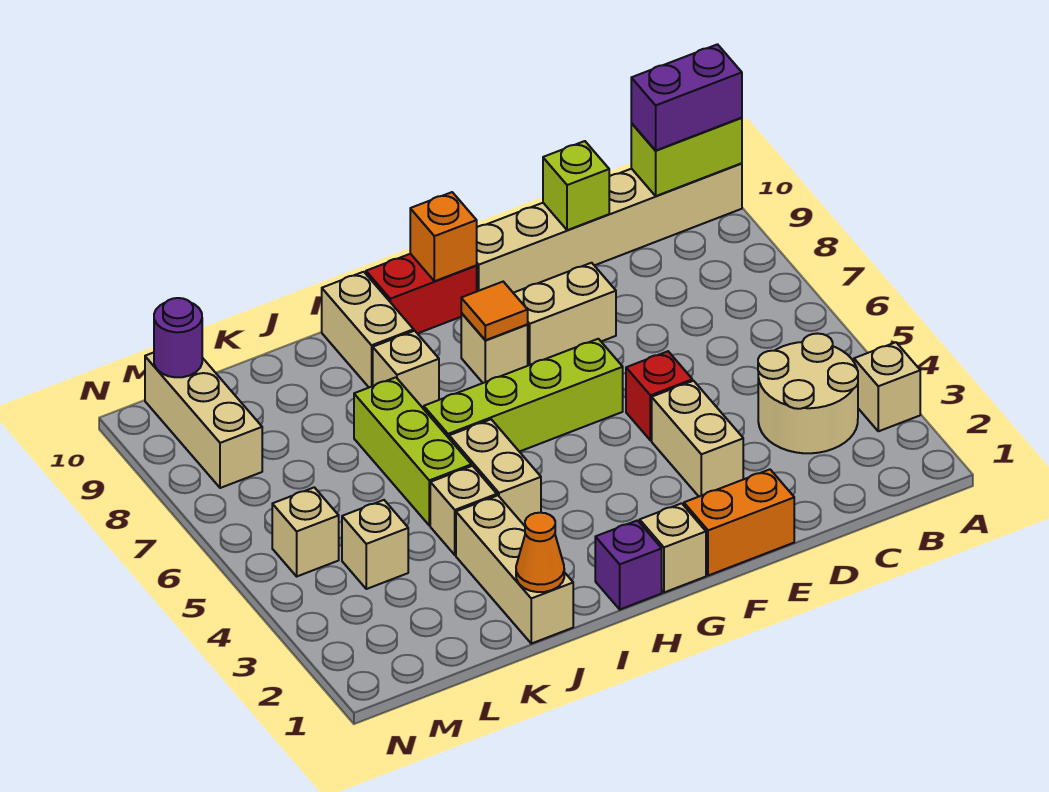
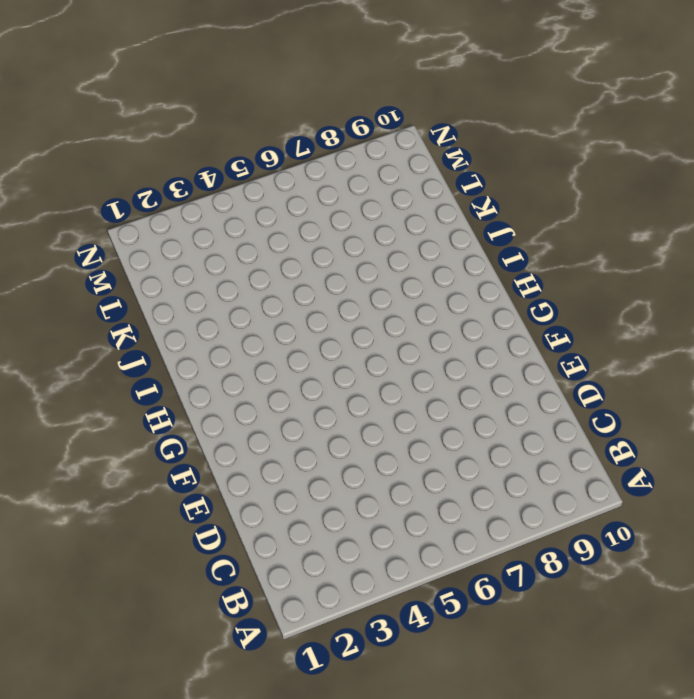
none -> tan brick A3 level 1
none -> tan brick A10:F10 level 1
none -> tan round brick B3:C4 level 1

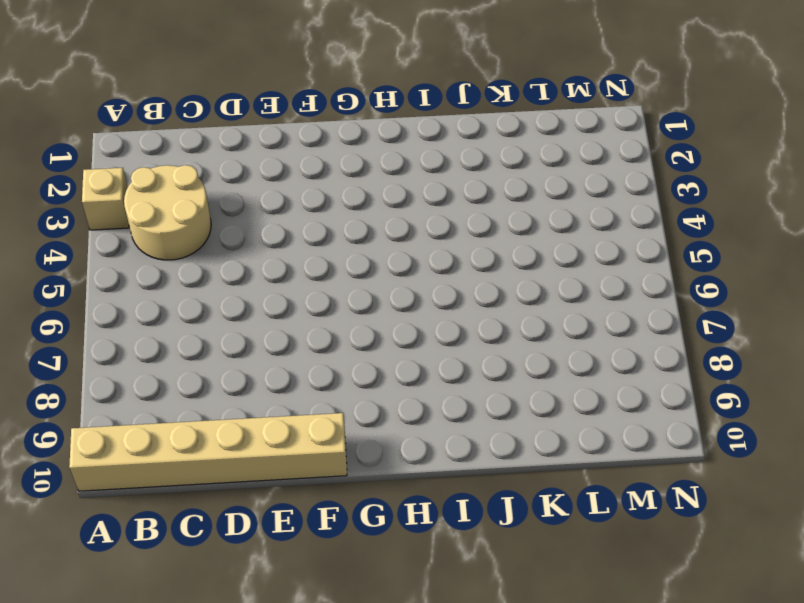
none -> orange brick E1:F1 level 1
none -> tan brick E3:E4 level 1
none -> red brick E5 level 1

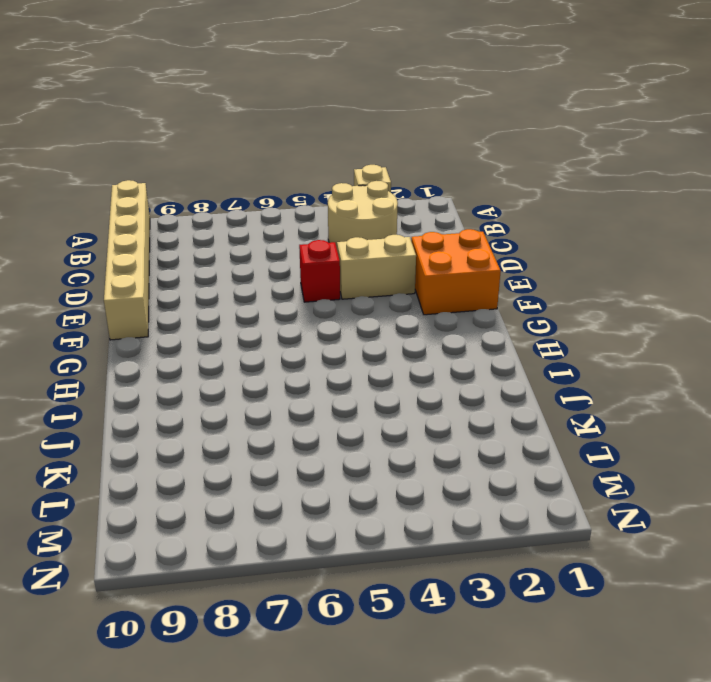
orange brick E1:F2 level 1 -> orange brick E1:F1 level 1
none -> tan brick E8:F8 level 1
none -> lime brick F6:I6 level 1
none -> tan brick G1 level 1

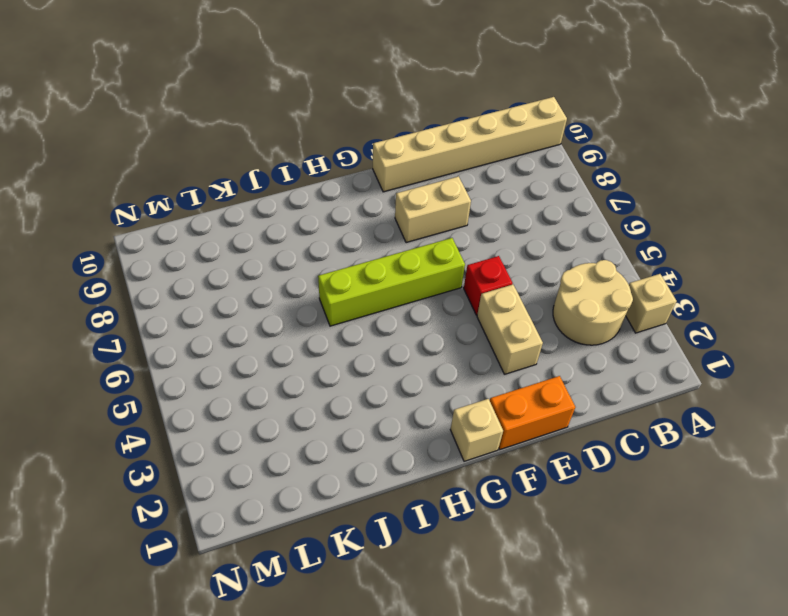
none -> tan brick G8 level 1
none -> red brick G10:H10 level 1
none -> purple brick H1 level 1

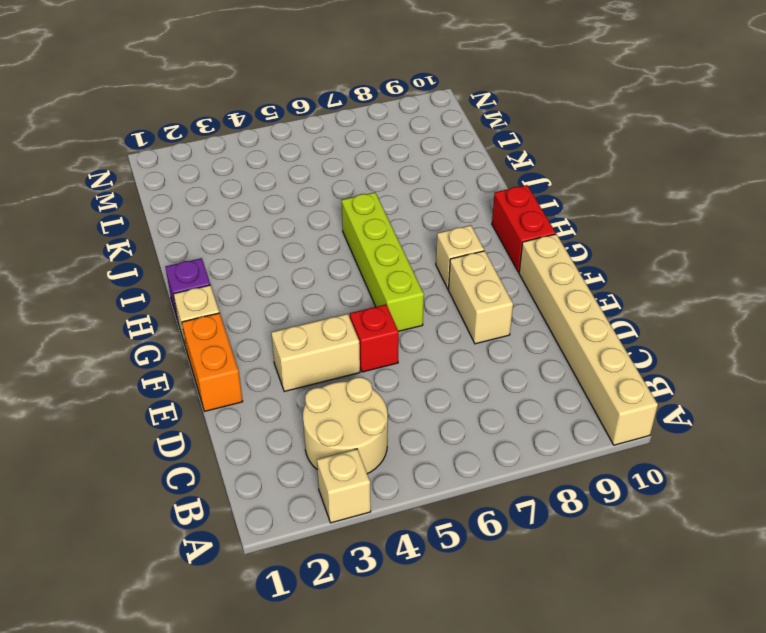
none -> tan brick I4:I5 level 1
none -> tan brick I8 level 1
none -> tan brick I9:I10 level 1

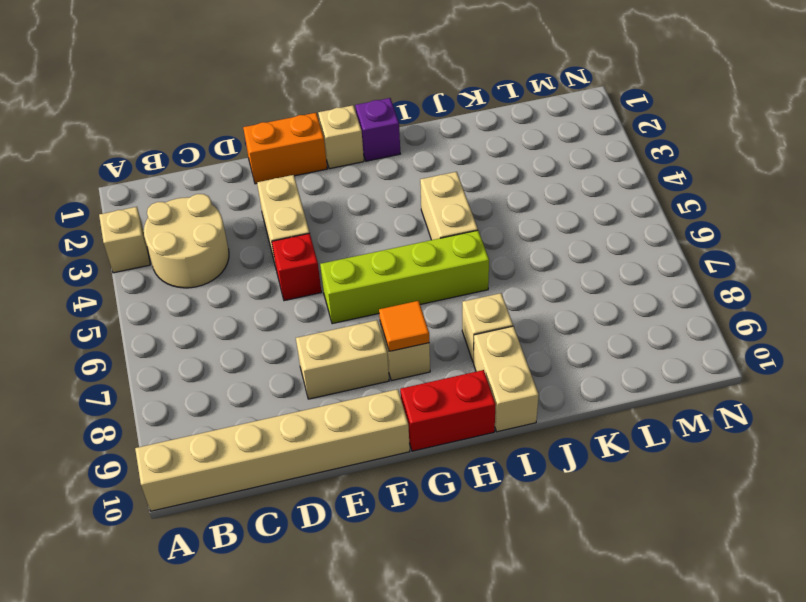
none -> tan brick J1:J3 level 1
none -> tan brick J4 level 1
none -> lime brick J5:J7 level 1

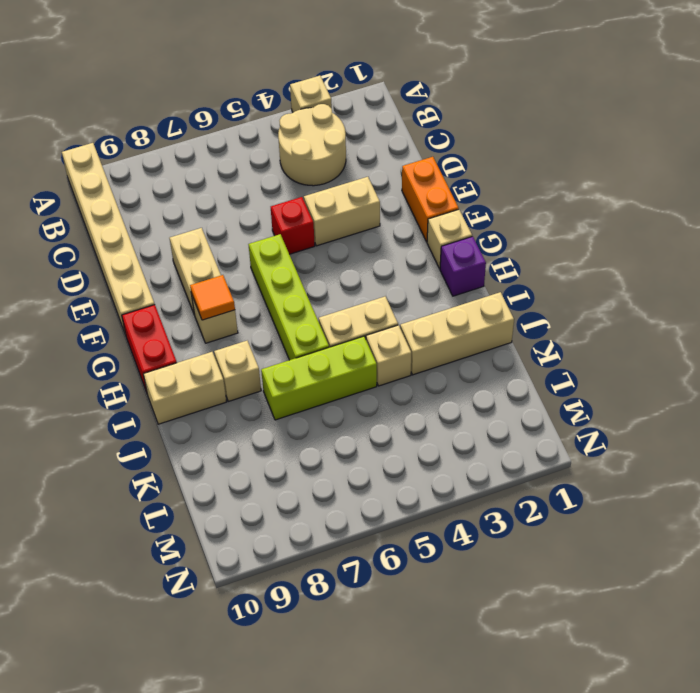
none -> tan brick L4 level 1
none -> tan brick M5 level 1
none -> tan brick M8:M10 level 1

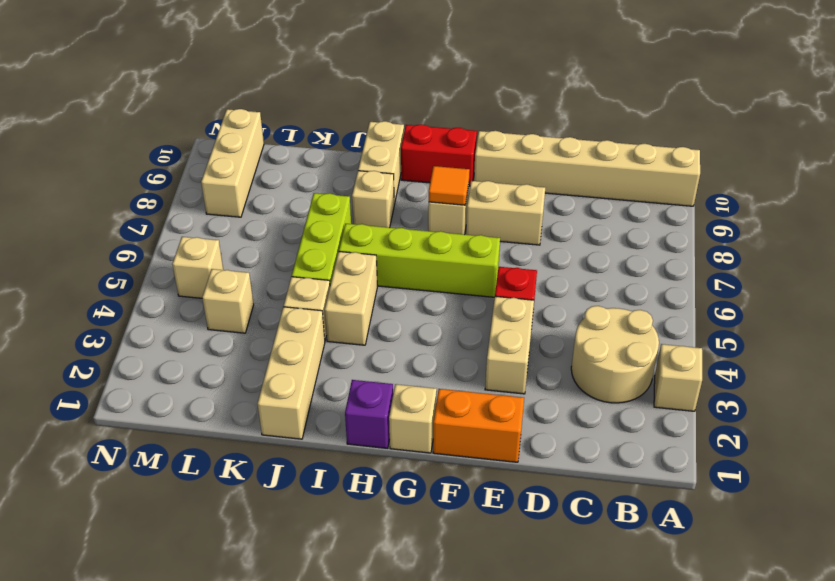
none -> lime brick A10:B10 level 2
none -> lime brick D10 level 2
none -> orange brick G10 level 2

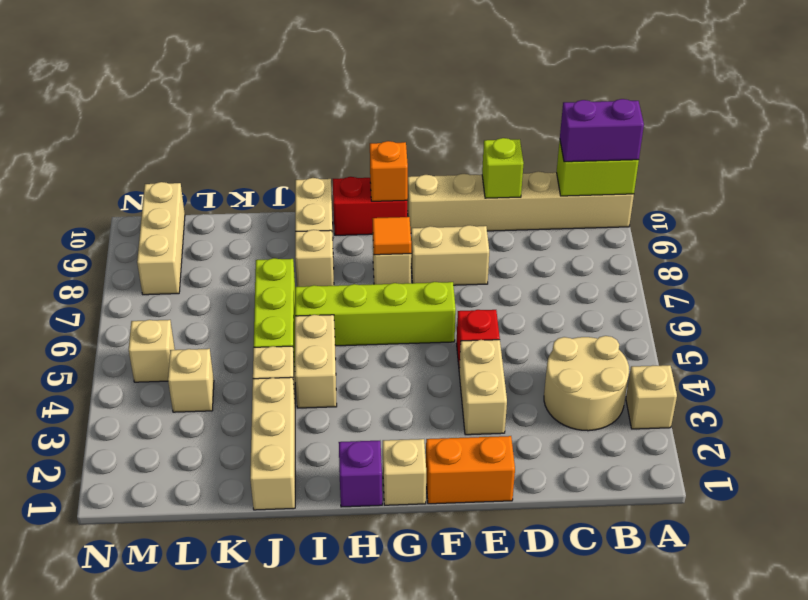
none -> orange cone J1 level 2
none -> purple round brick M10 level 2

